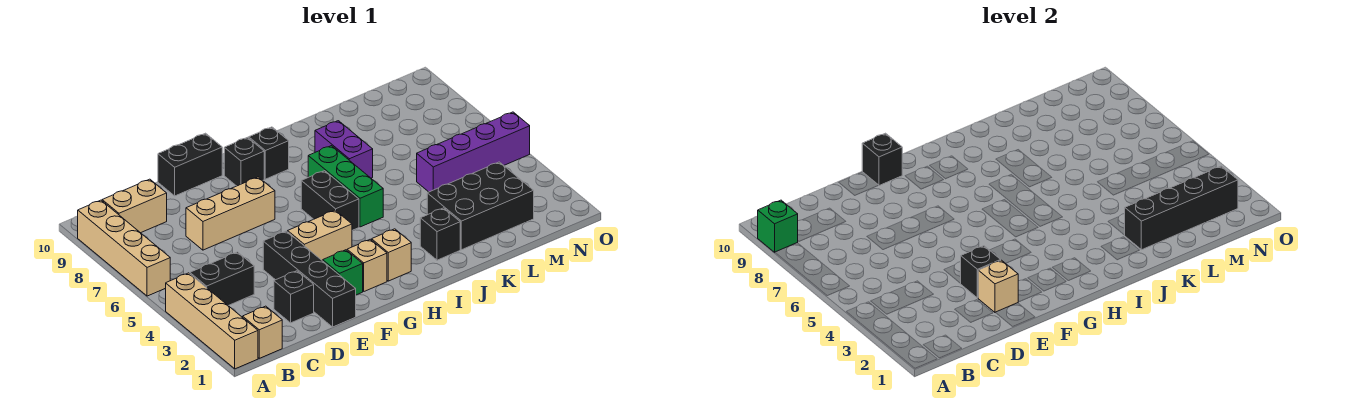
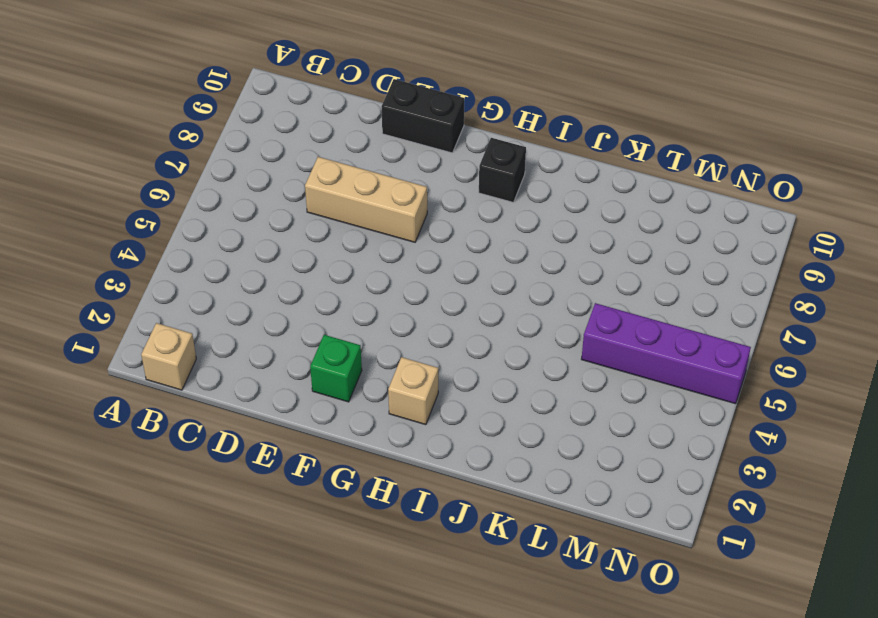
none -> tan brick A1:A4 level 1
none -> tan brick A6:A9 level 1
none -> black brick B4:C4 level 1

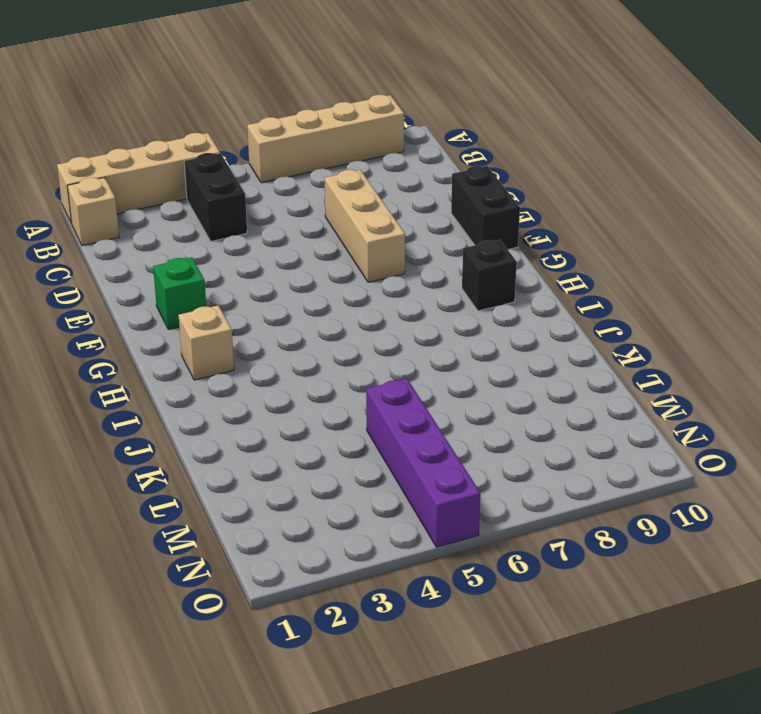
none -> tan brick B9:C9 level 1
none -> black brick D2 level 1
none -> black brick E1:E4 level 1

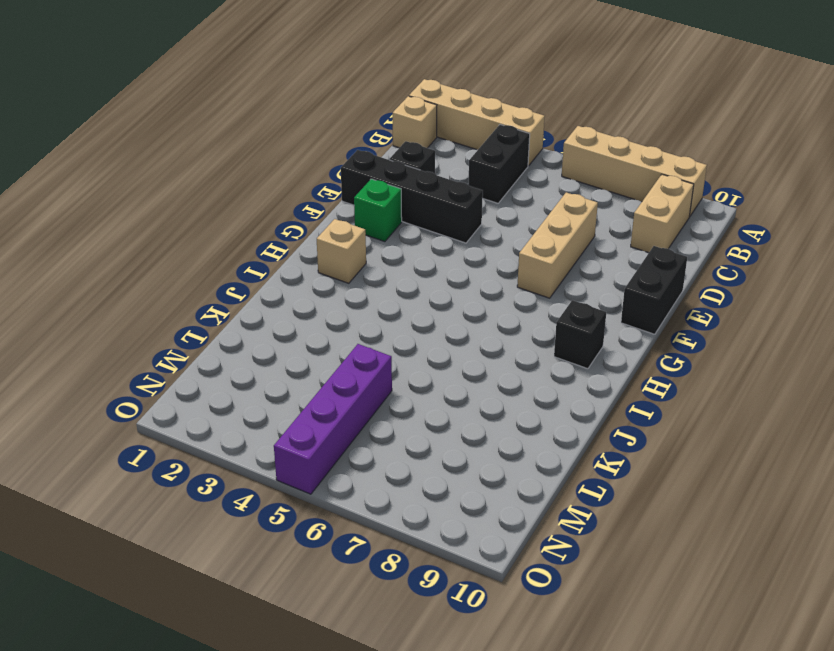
none -> tan brick F4:G4 level 1
none -> tan brick G2 level 1
none -> black brick G9 level 1

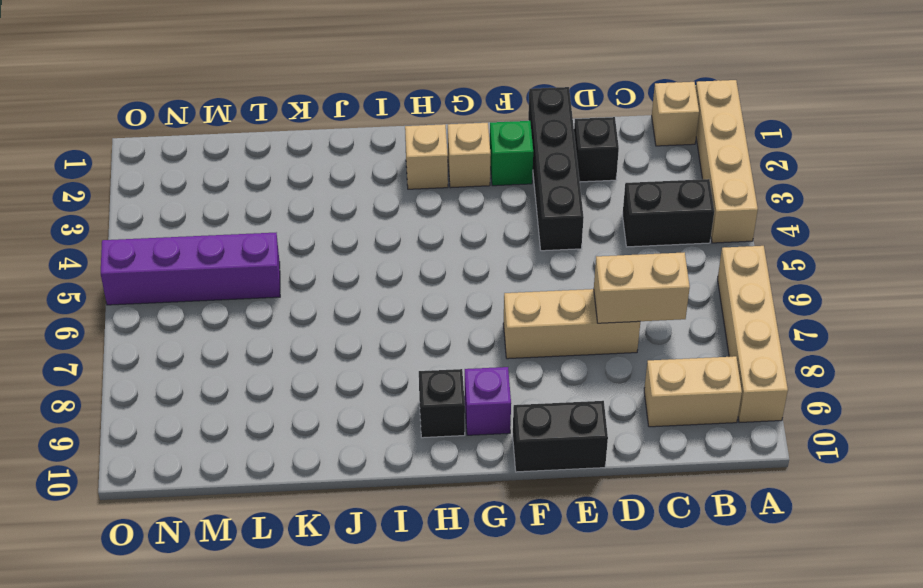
tan brick C7:D7 level 2 -> tan brick F4:G4 level 1
purple brick G9 level 1 -> black brick G9 level 1
none -> black brick H5:H6 level 1
none -> green brick I5:I7 level 1
none -> black brick J2 level 1

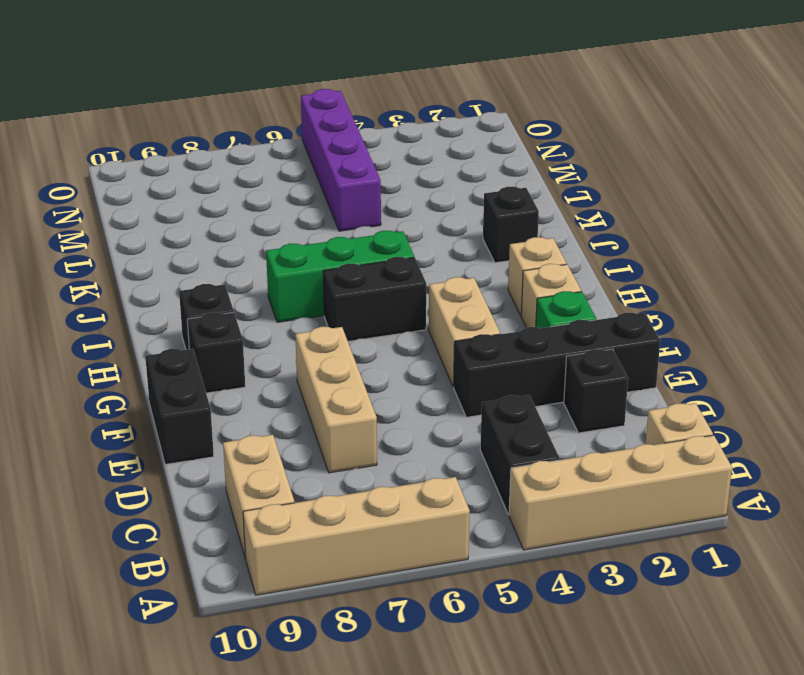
none -> purple brick J7:J8 level 1
none -> black brick K2:M3 level 1
none -> green brick A9 level 2

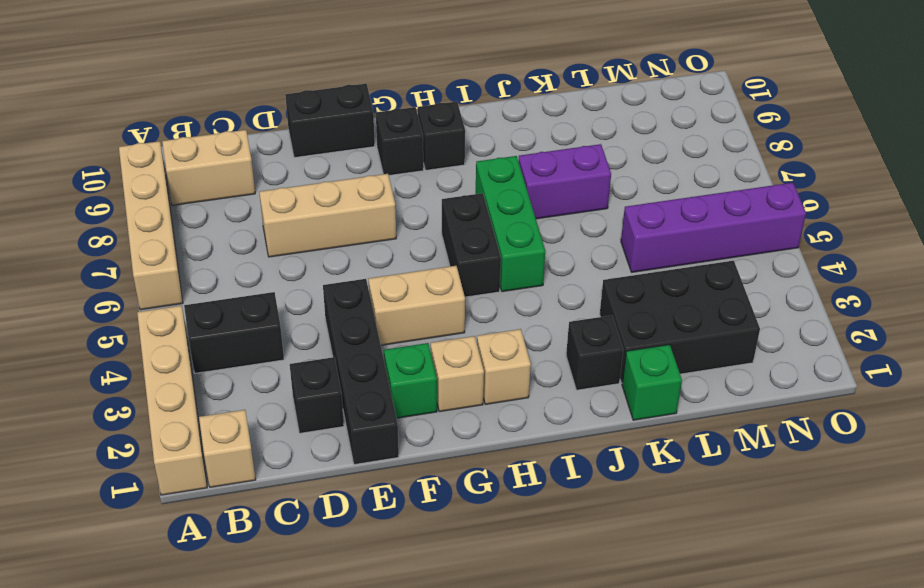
purple brick J7:K7 level 1 -> purple brick J7:J8 level 1
green brick K1 level 1 -> green brick A9 level 2
none -> tan brick E2 level 2
none -> black brick E3 level 2
none -> black brick F10 level 2

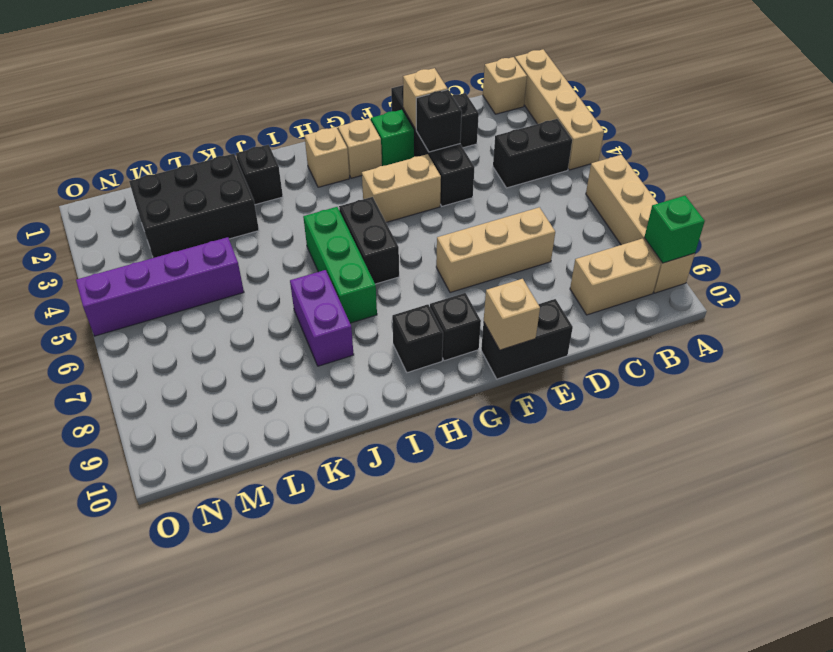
tan brick F10 level 2 -> black brick F10 level 2
none -> black brick K2:N2 level 2

